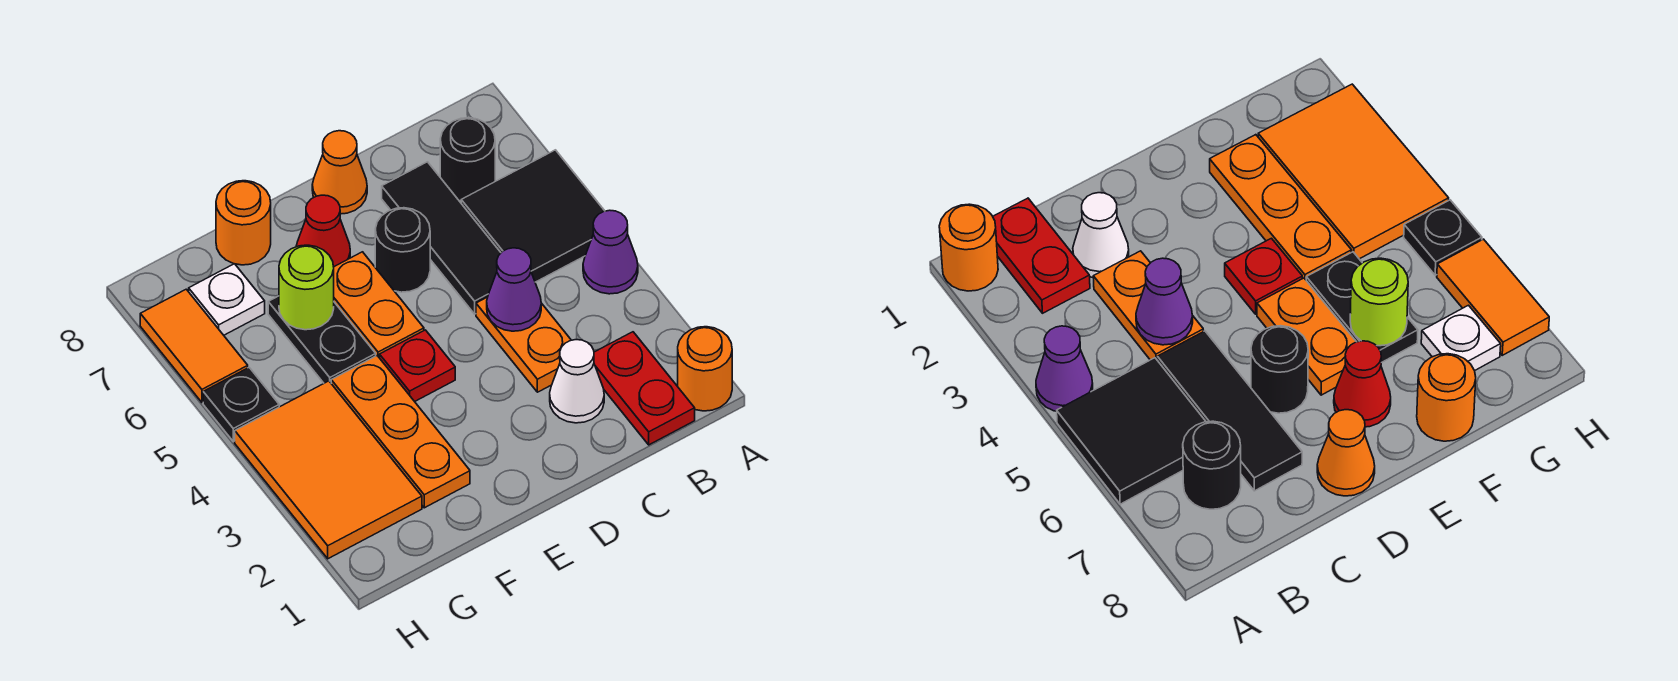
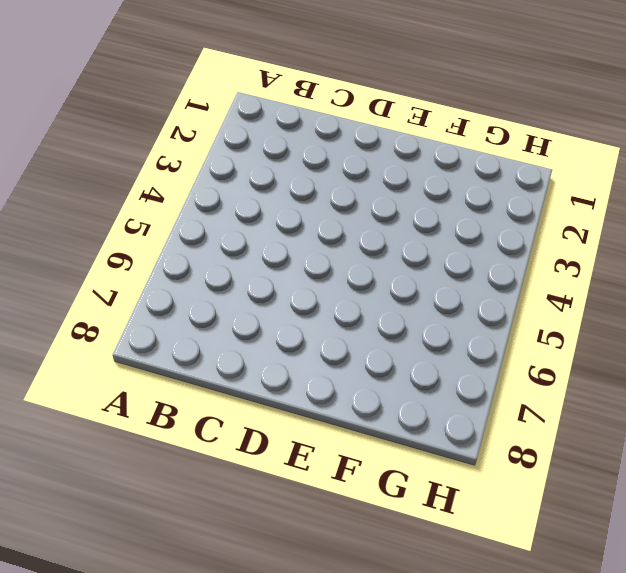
none -> orange round brick A1 level 1
none -> purple cone A4 level 1
none -> black tile A5:B6 level 1

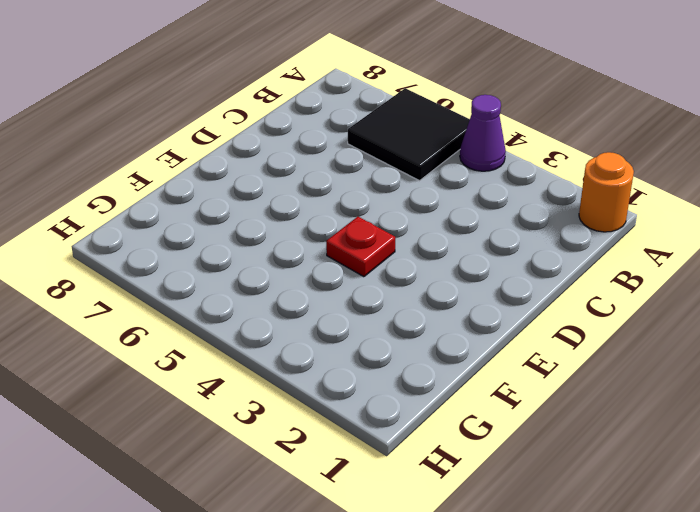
none -> red plate B1:B2 level 1
none -> black round brick B7 level 1
none -> white cone C2 level 1

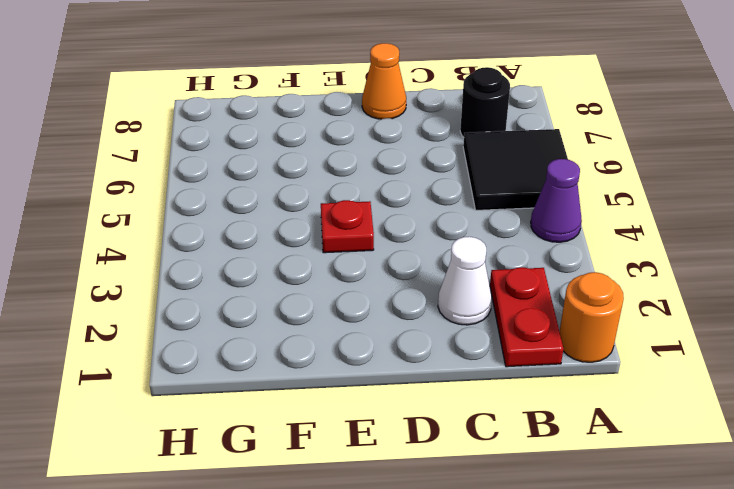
none -> orange plate C3:C4 level 1
none -> black tile C5:C7 level 1
none -> black round brick D6 level 1

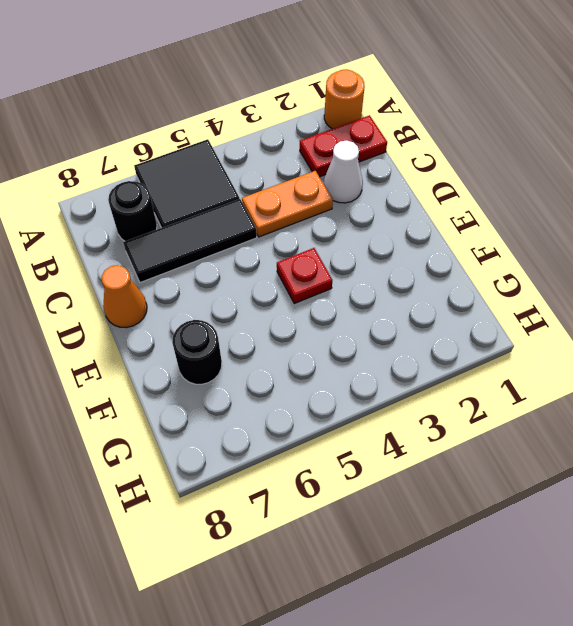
black round brick F7 level 1 -> black round brick D6 level 1
none -> purple cone A4 level 1
none -> orange plate E5:E6 level 1
none -> red cone E7 level 1

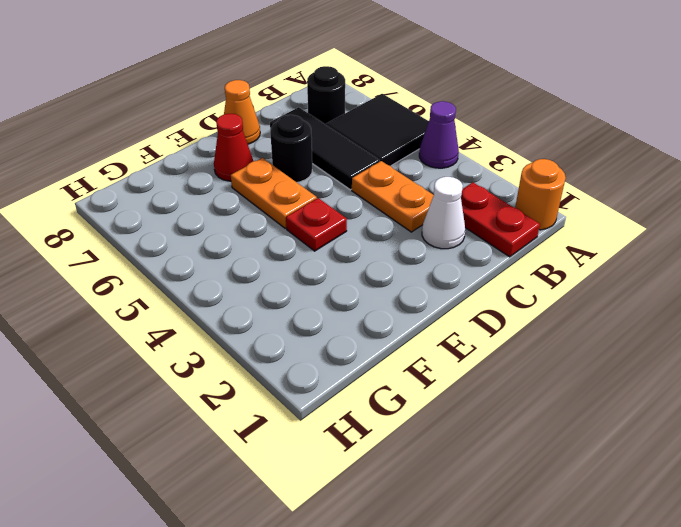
none -> orange plate F2:F4 level 1
none -> black plate F5:F6 level 1
none -> orange round brick F8 level 1

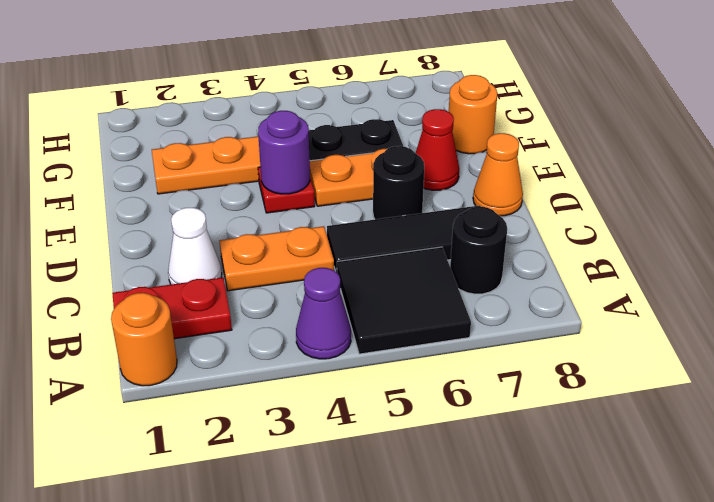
purple round brick E4 level 2 -> none
none -> orange tile G2:H4 level 1
none -> white plate G7 level 1
none -> black plate H5 level 1

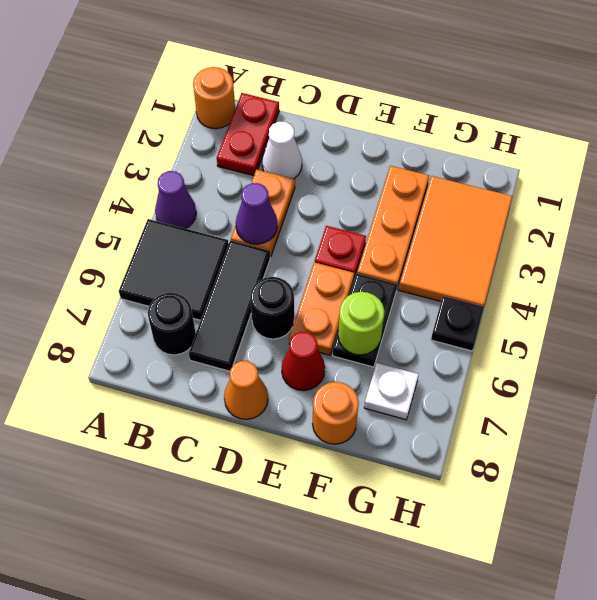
none -> orange tile H6:H7 level 1

